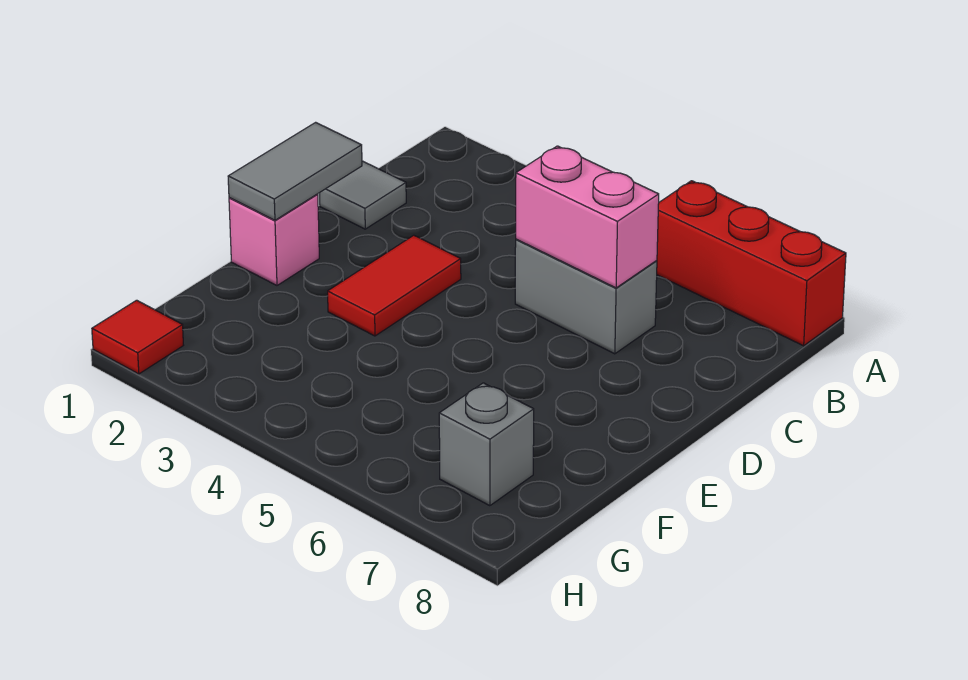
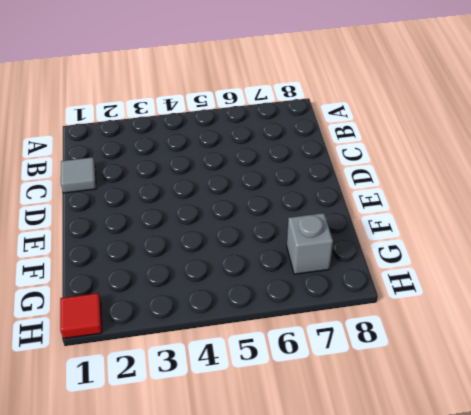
none -> red brick A6:A8 level 1
none -> grey brick C5:C6 level 1

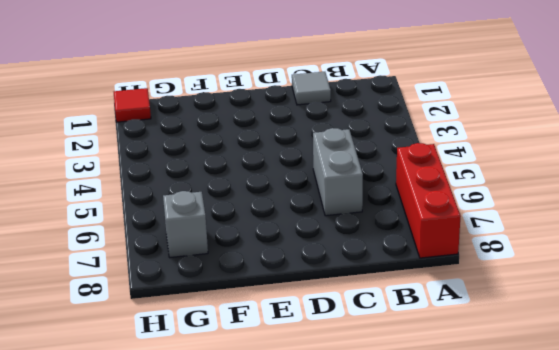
none -> red tile D3:E3 level 1
none -> pink brick E1 level 1

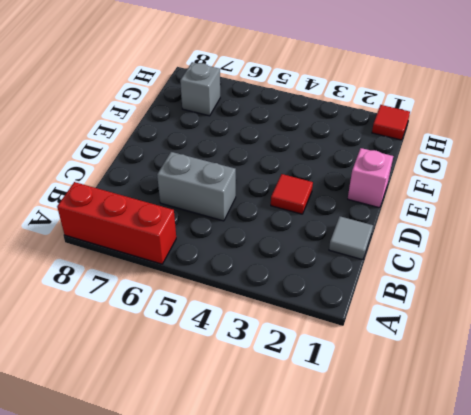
red tile D3 level 1 -> red tile D3:E3 level 1
none -> pink brick C5:C6 level 2
none -> grey tile D1:E1 level 2

